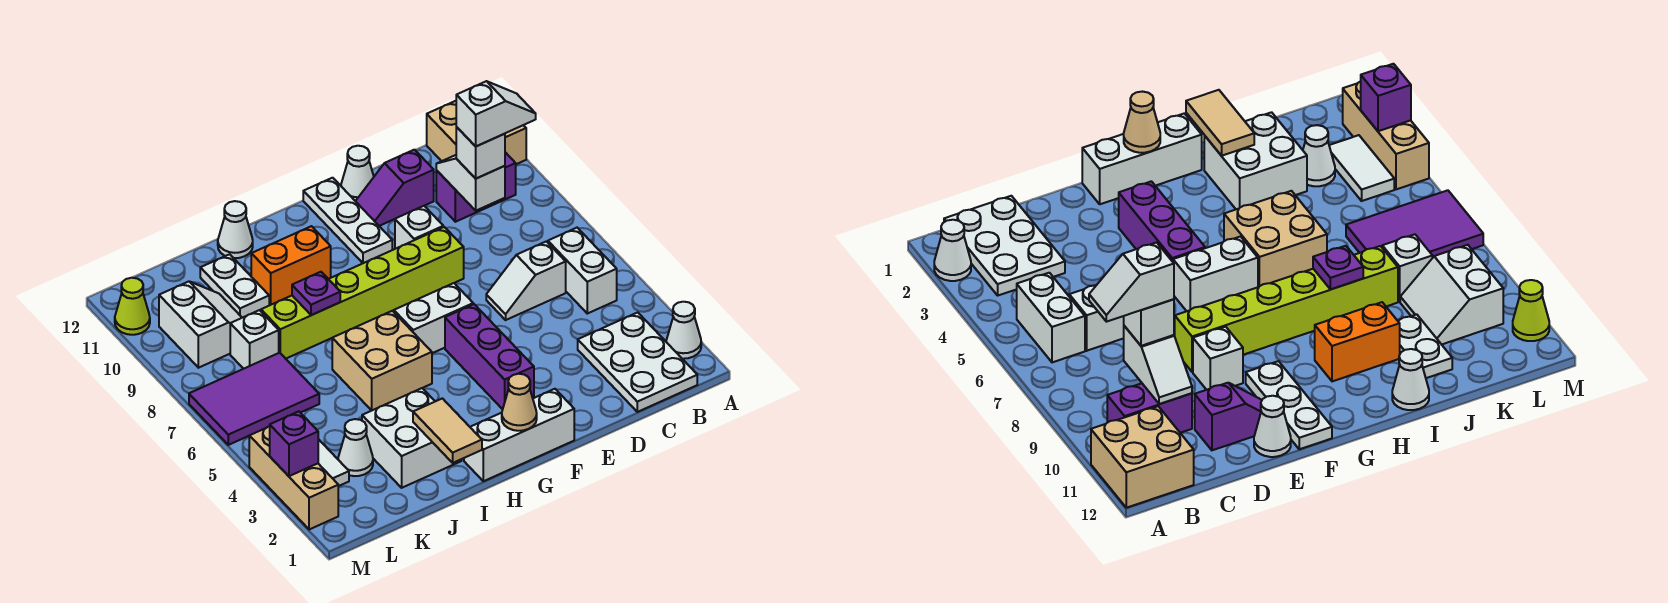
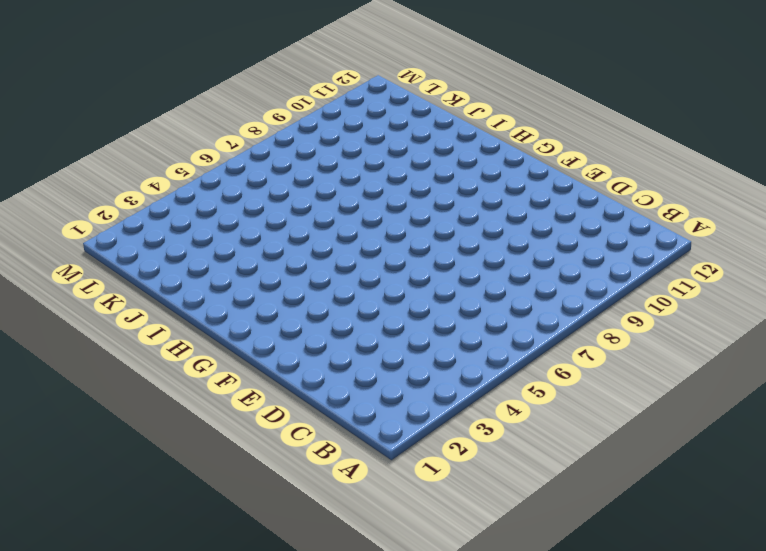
none -> white cone A2 level 1
none -> tan brick A11:B12 level 1
none -> white plate B1:C3 level 1
none -> white brick B5:B6 level 1

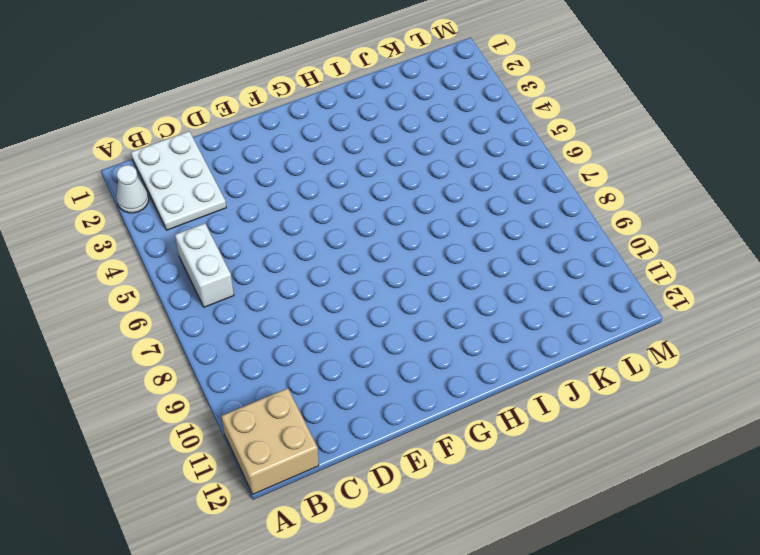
none -> purple brick B10:C10 level 1
none -> white slope C6:D6 level 1 top C
none -> purple slope D11:E11 level 1 top D
none -> lime brick E8:J8 level 1

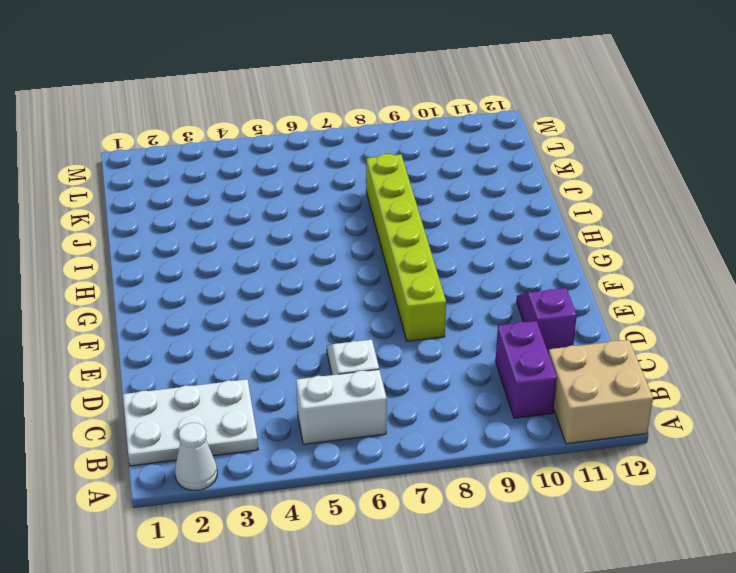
none -> white brick E9 level 1
none -> white cone E12 level 1
none -> white brick F1:H1 level 1
none -> purple brick F3:F5 level 1

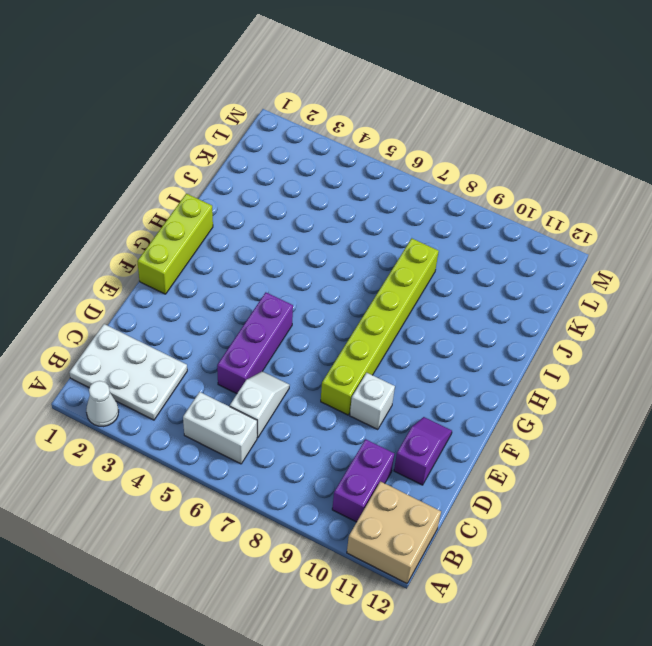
purple brick D5:F5 level 1 -> purple brick F3:F5 level 1
lime brick F1:H1 level 1 -> white brick F1:H1 level 1
none -> white cone E12 level 1
none -> white brick F6:G6 level 1
none -> white plate F10:F12 level 1
none -> tan brick H5:I6 level 1

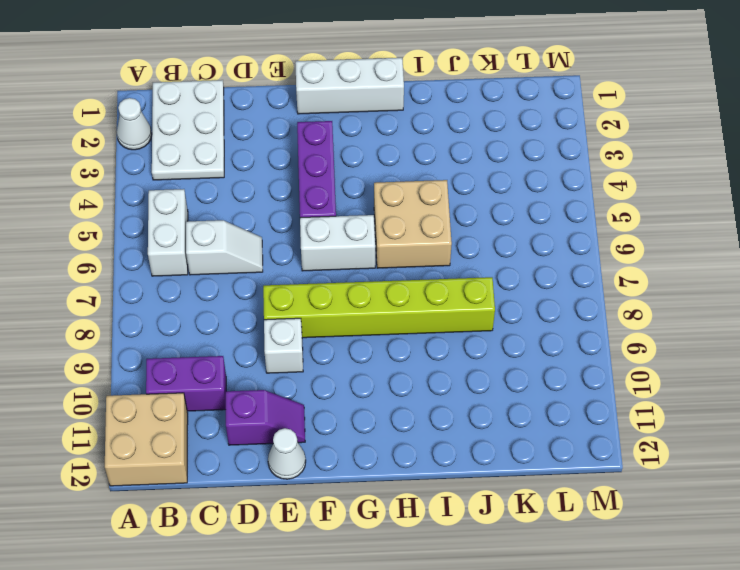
none -> white plate F10:F12 level 1
none -> orange brick H10:I10 level 1
none -> white brick I2:J3 level 1
none -> white cone I12 level 1

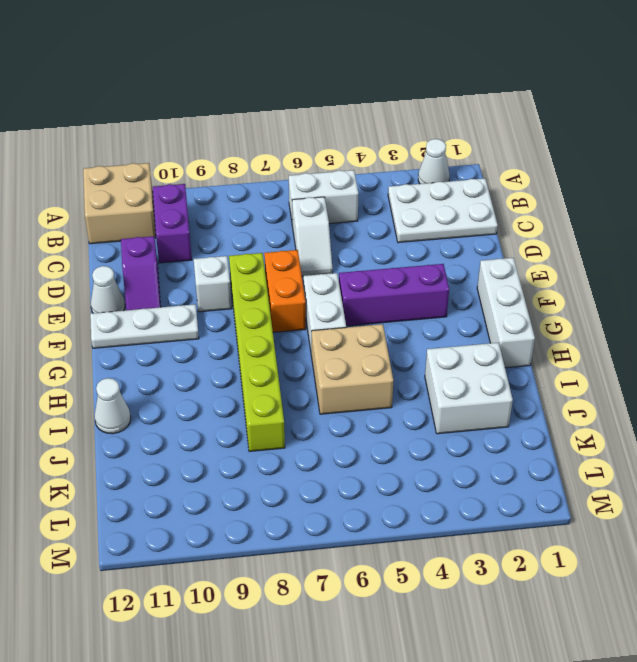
orange brick E7:F7 level 1 -> orange brick H10:I10 level 1
none -> white plate J10:J11 level 1
none -> white cone K3 level 1
none -> purple tile K6:M7 level 1
none -> white brick K8 level 1

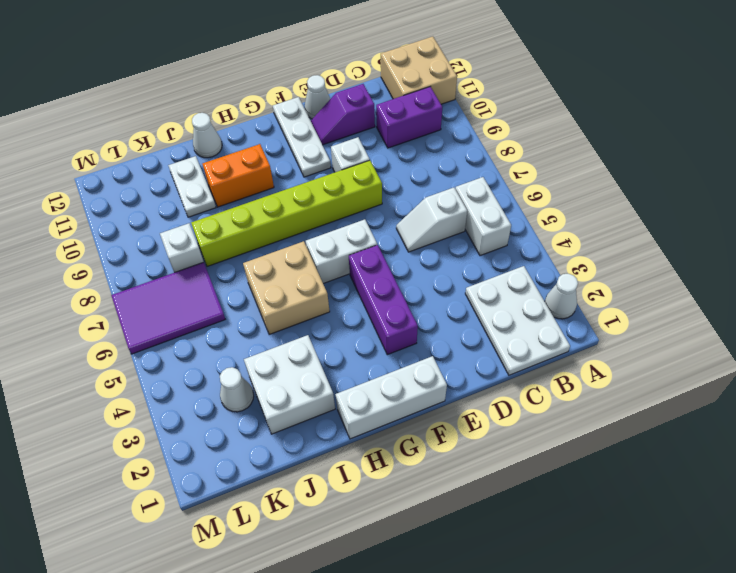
none -> white slope K9:L10 level 1 top L
none -> white tile L3:L4 level 1
none -> tan brick M2:M4 level 1
none -> lime cone M11 level 1

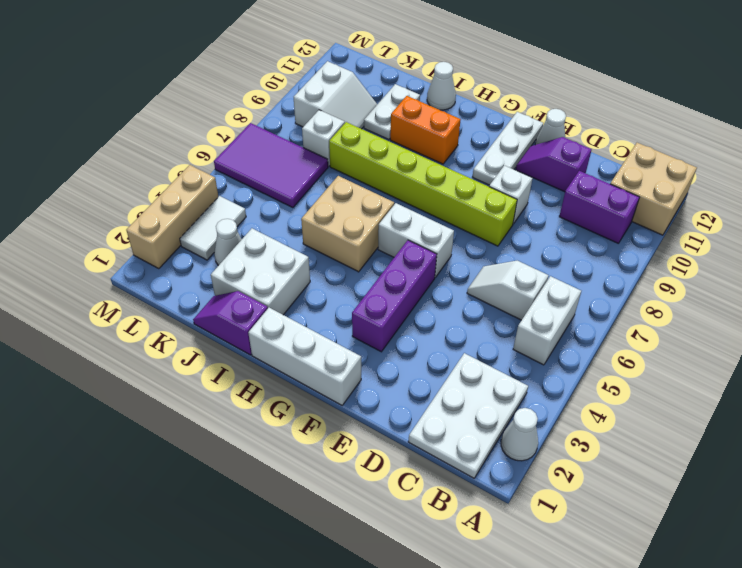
purple slope I1:J1 level 1 top I -> none
none -> lime cone M11 level 1
none -> white slope C9:C10 level 2 top 9
none -> tan cone G1 level 2
none -> tan tile I1:I2 level 2

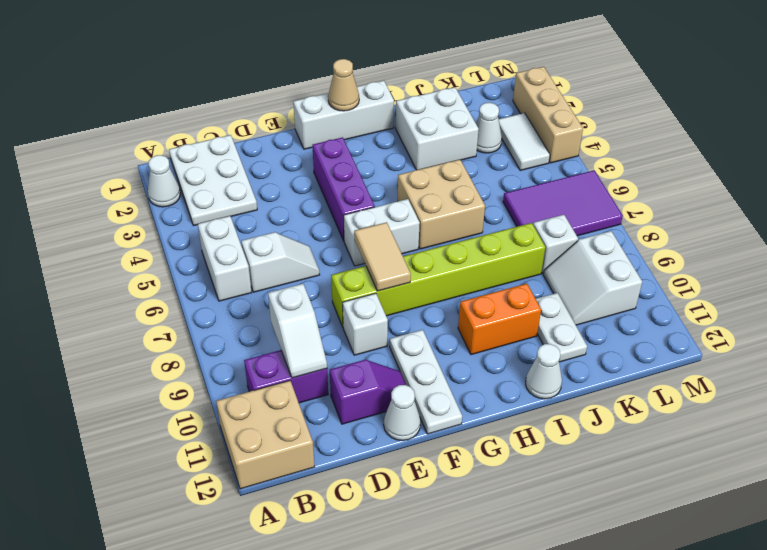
tan tile F7:F8 level 2 -> tan tile I1:I2 level 2
none -> lime cone M11 level 1
none -> purple plate I8 level 2
none -> purple brick M3 level 2
none -> white brick C9 level 3

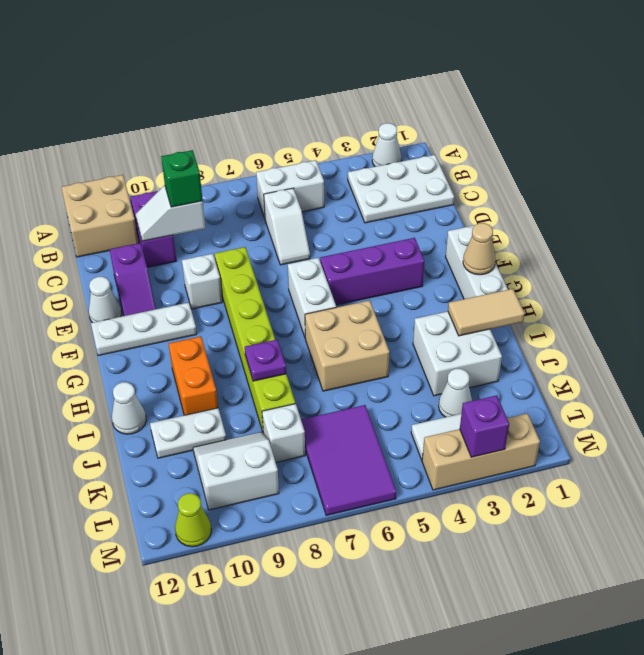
green brick C9 level 3 -> white brick C9 level 3
none -> white slope B9:C9 level 4 top C

